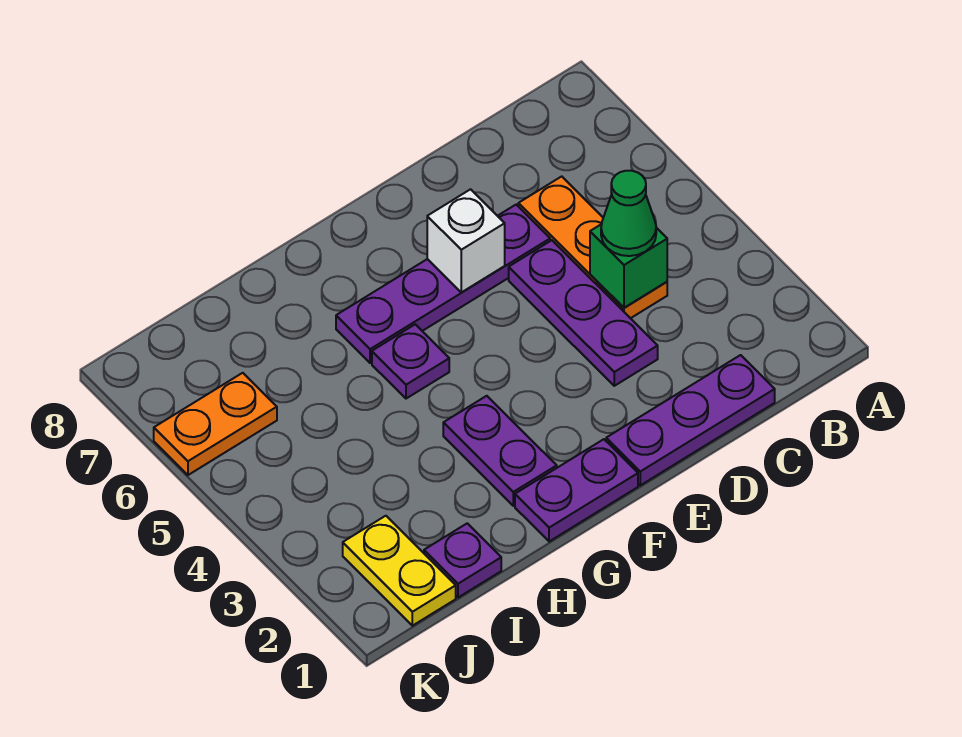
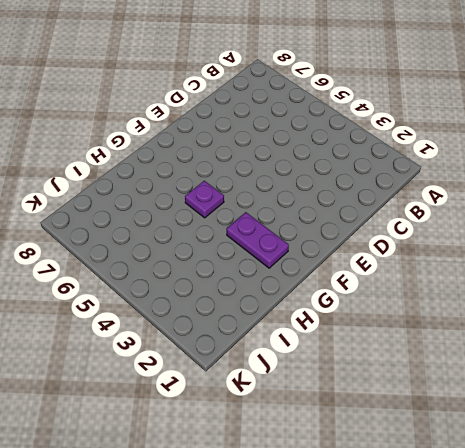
none -> purple plate C1:E1 level 1
none -> orange plate C4:C6 level 1
none -> purple plate D3:D5 level 1

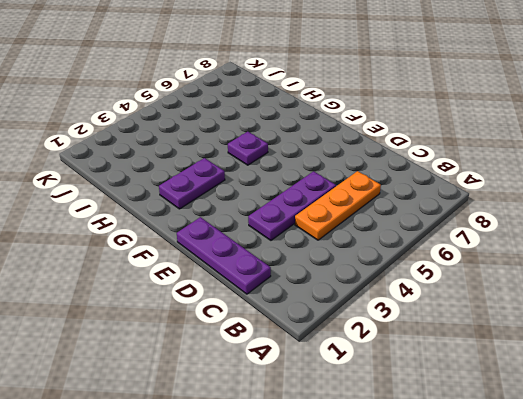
none -> purple plate D6:G6 level 1
none -> purple plate F1:G1 level 1
none -> purple plate I1 level 1

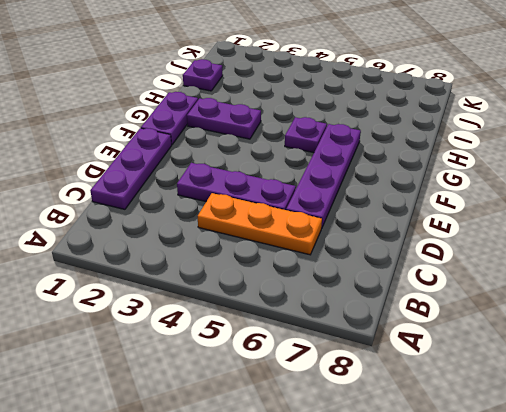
none -> yellow plate J1:J2 level 1
none -> orange plate J6:K6 level 1
none -> green brick C4 level 2

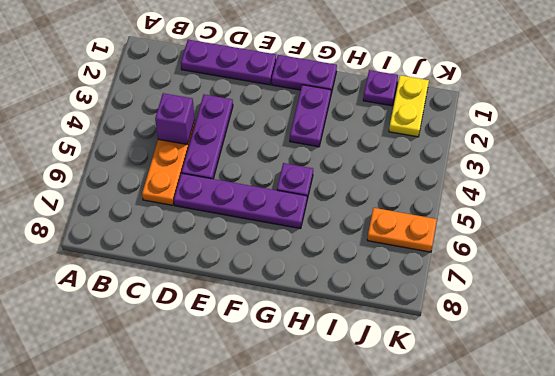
purple brick C4 level 2 -> green brick C4 level 2
none -> white brick E6 level 2
none -> green cone C4 level 3

